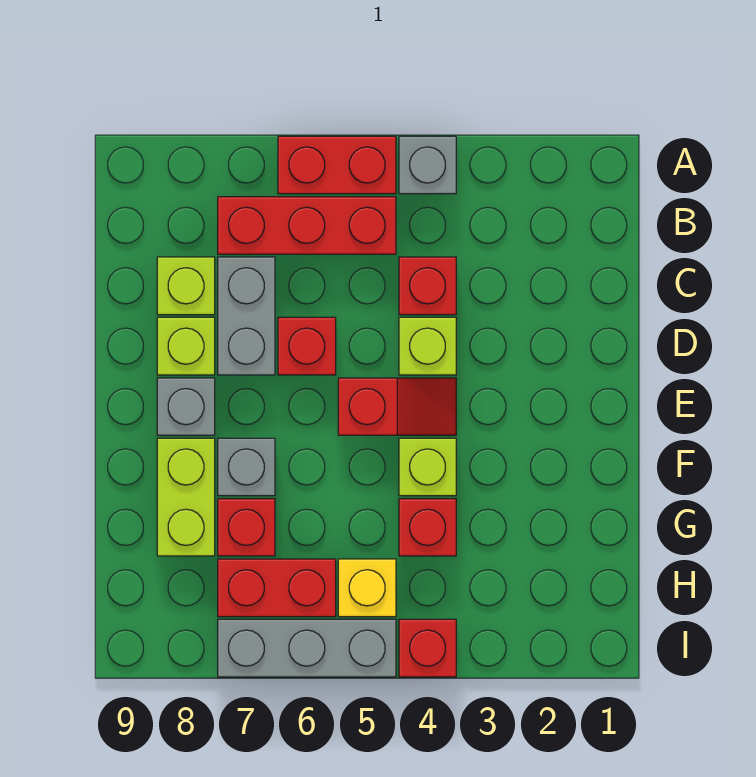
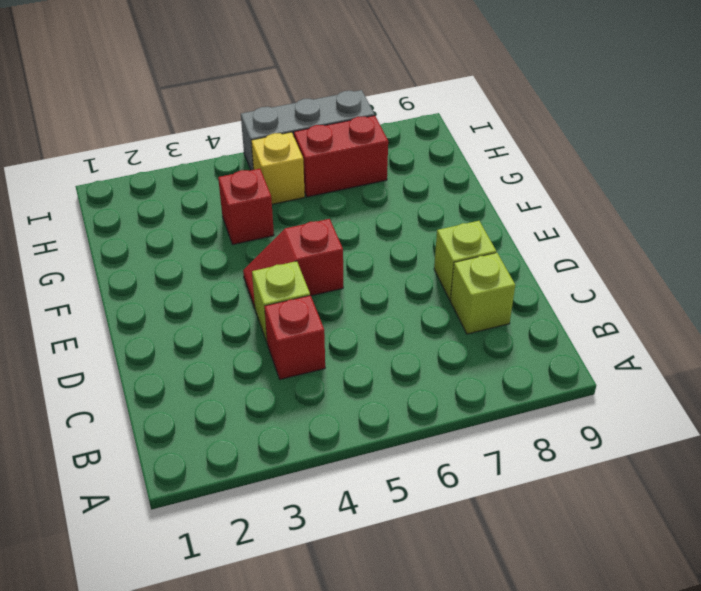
none -> grey brick A4 level 1
none -> red brick A5:A6 level 1
none -> red brick B5:B7 level 1

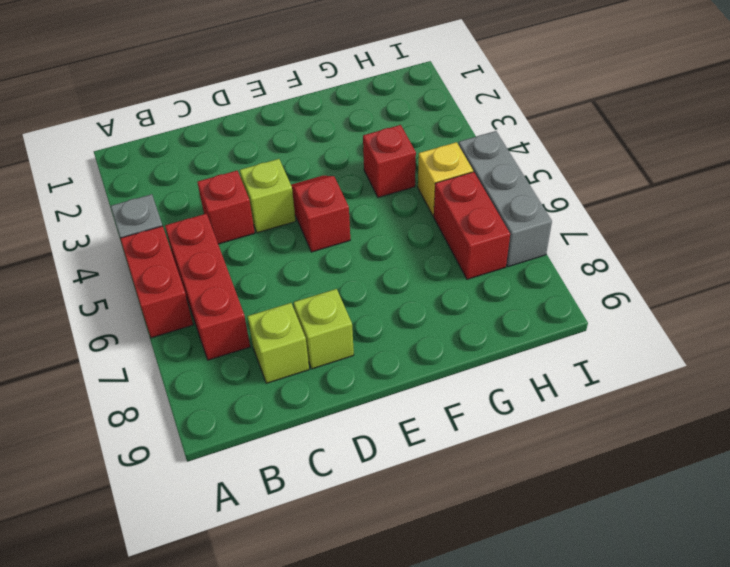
none -> grey brick C7:D7 level 1
none -> red brick D6 level 1
none -> grey brick E8 level 1

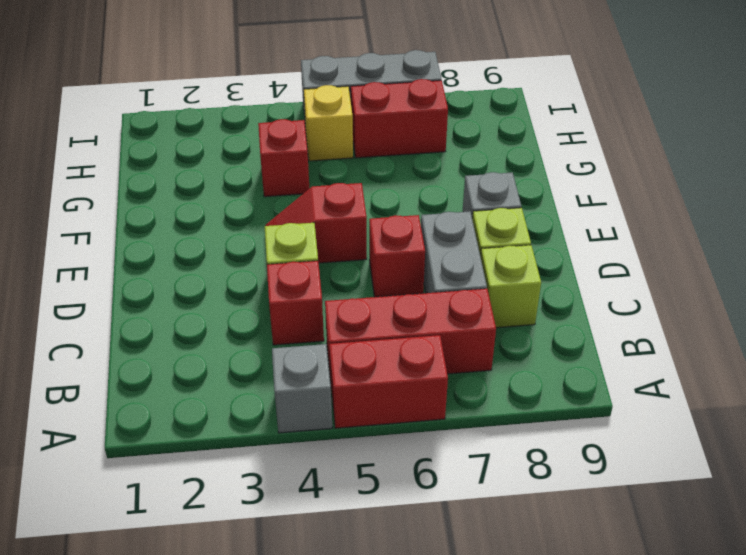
none -> lime brick F4 level 1
none -> grey brick F7 level 1
none -> lime brick F8:G8 level 1

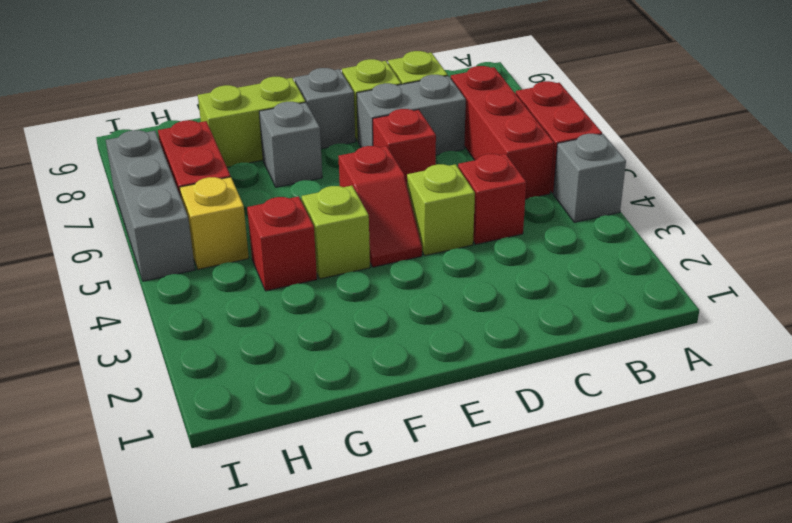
none -> red brick G7 level 1
none -> red brick I4 level 1

